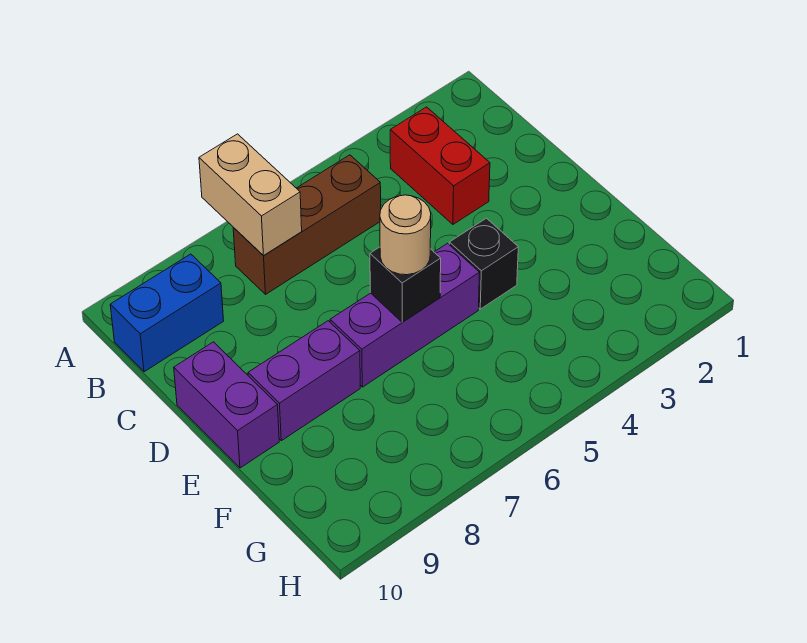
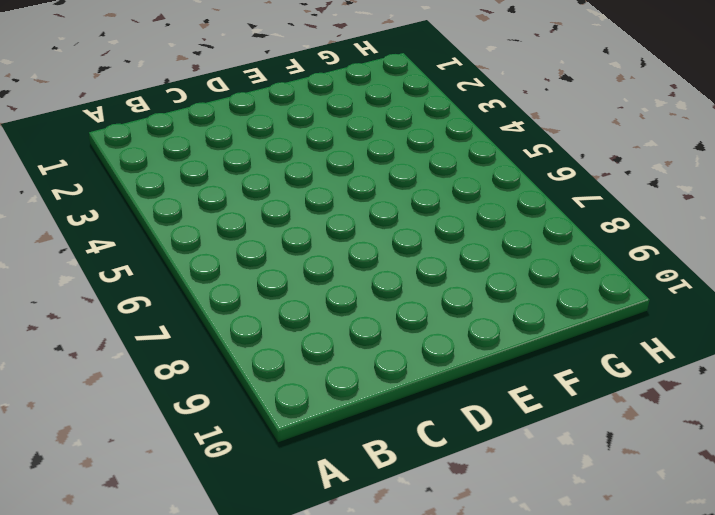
none -> red brick B3:C3 level 1
none -> brown brick B5:B7 level 1

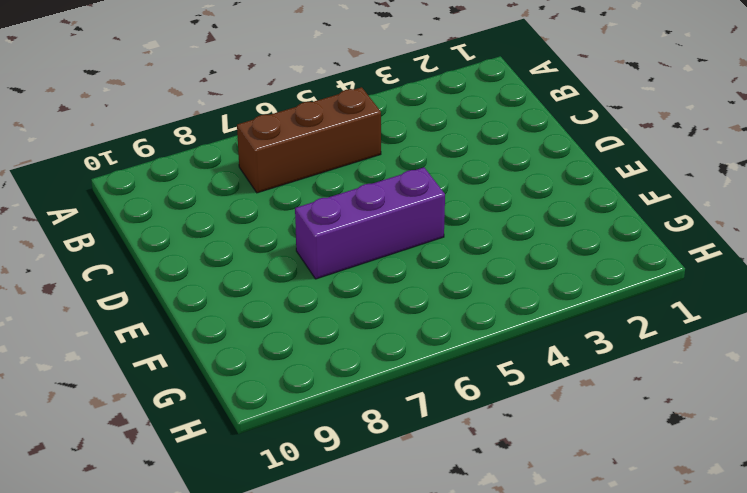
none -> red brick B3:C3 level 1
none -> blue brick B9:B10 level 1

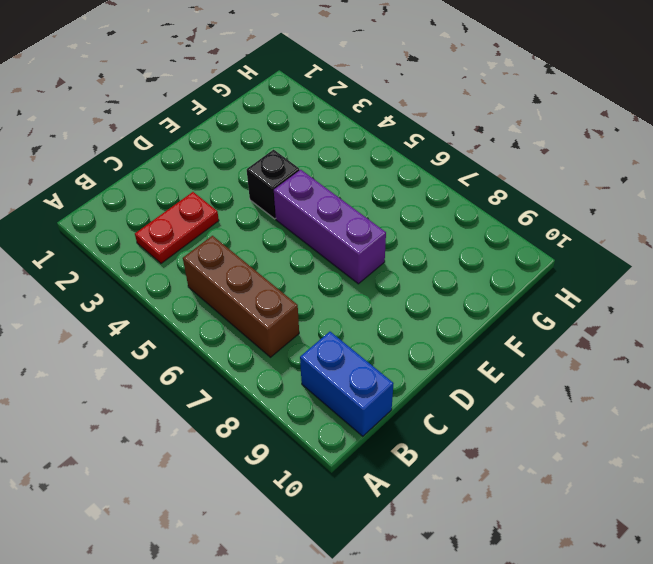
red plate B3:C3 level 1 -> red brick B3:C3 level 1
none -> purple brick D10:E10 level 1
none -> purple brick E8:E9 level 1

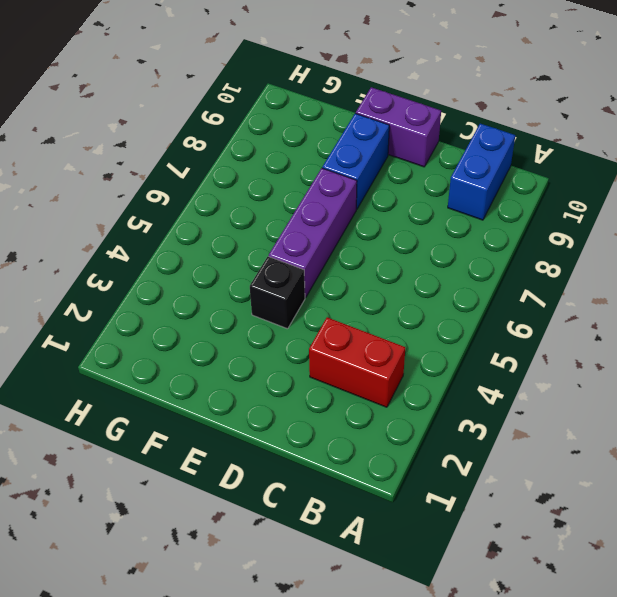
blue brick E8:E9 level 1 -> purple brick E8:E9 level 1
none -> brown brick B5:B7 level 1
none -> tan brick A7:B7 level 2

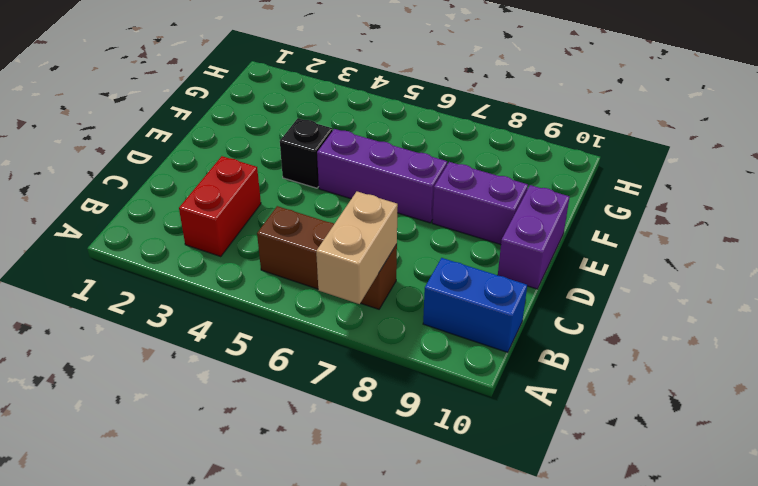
none -> black brick E6 level 2
none -> tan round brick E6 level 3

